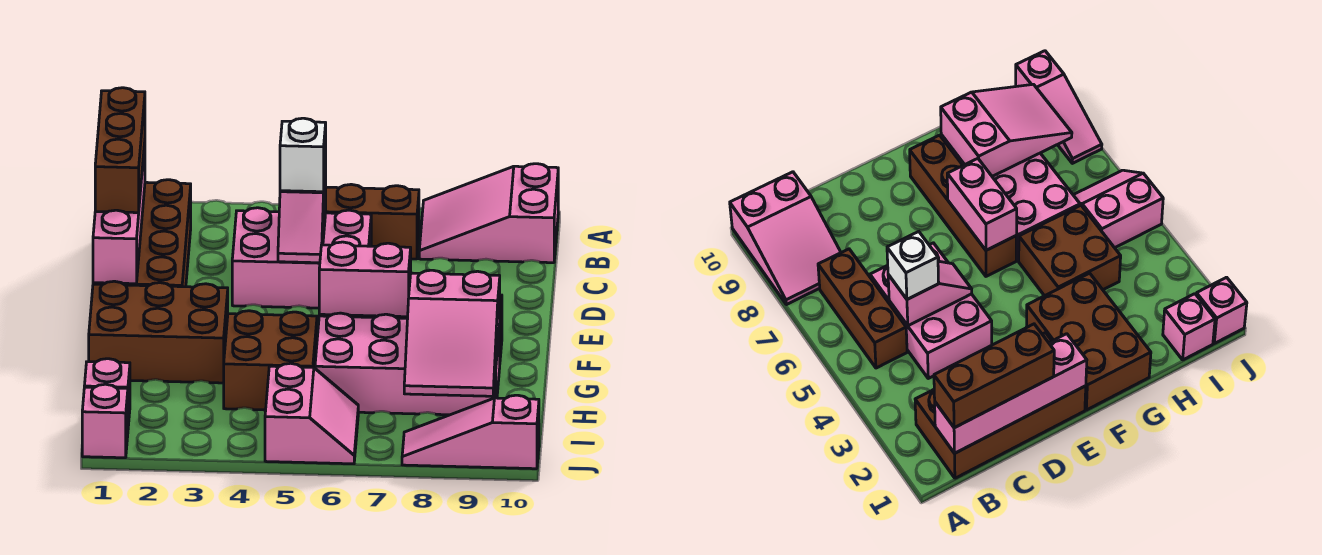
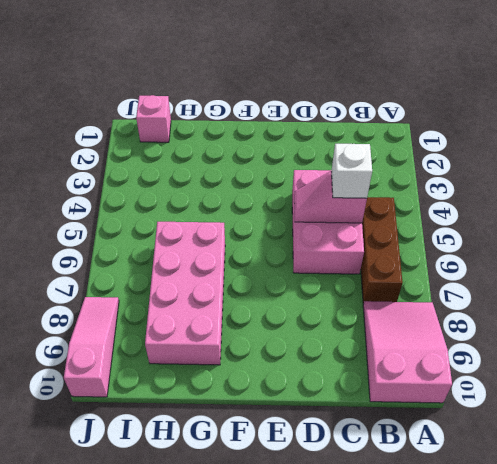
none -> brown brick B1:E2 level 1
none -> brown brick F1:G3 level 1
none -> brown brick F6:F9 level 1

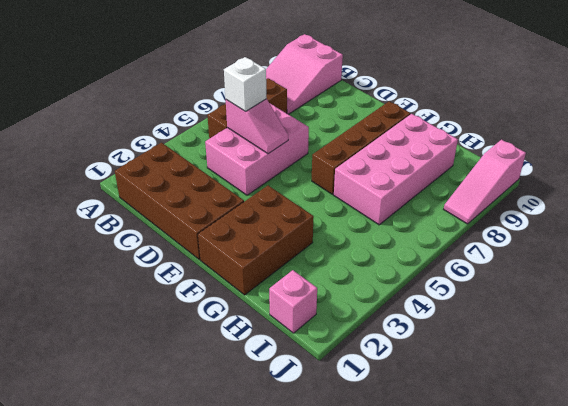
none -> brown brick G4:H5 level 1
none -> pink slope I5:J6 level 1 top 5
none -> pink brick J1 level 1

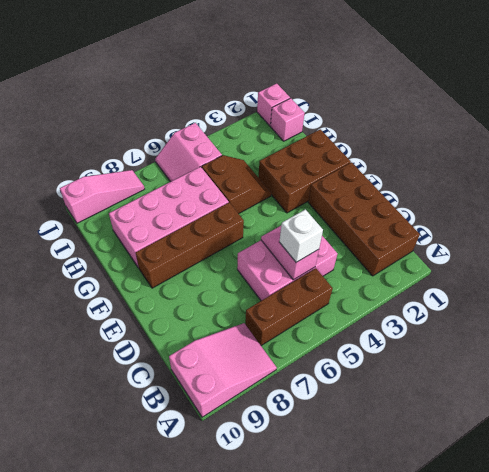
brown slope G4:H5 level 1 top 5 -> brown brick G4:H5 level 1
none -> pink brick B1:E1 level 2
none -> pink brick F6:F7 level 2
none -> pink slope G8:I9 level 2 top G

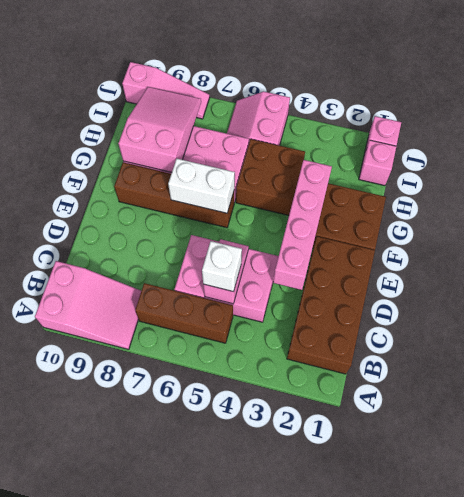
pink brick D3:G3 level 2 -> pink brick B1:E1 level 2
white brick F6:F7 level 2 -> pink brick F6:F7 level 2
none -> brown brick B1:D1 level 3

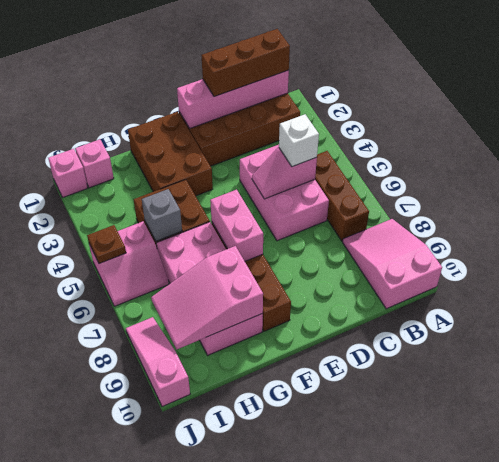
grey brick H5 level 2 -> none
brown plate J5 level 2 -> none

